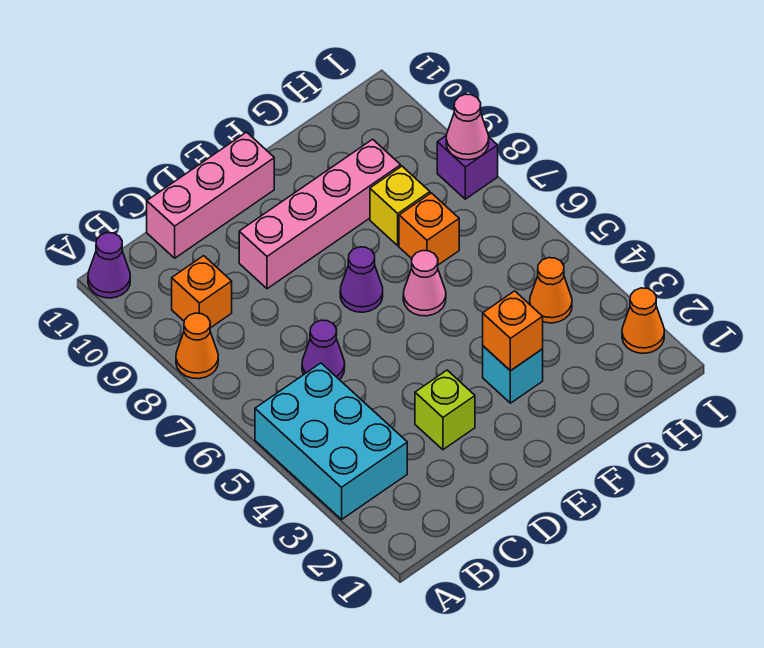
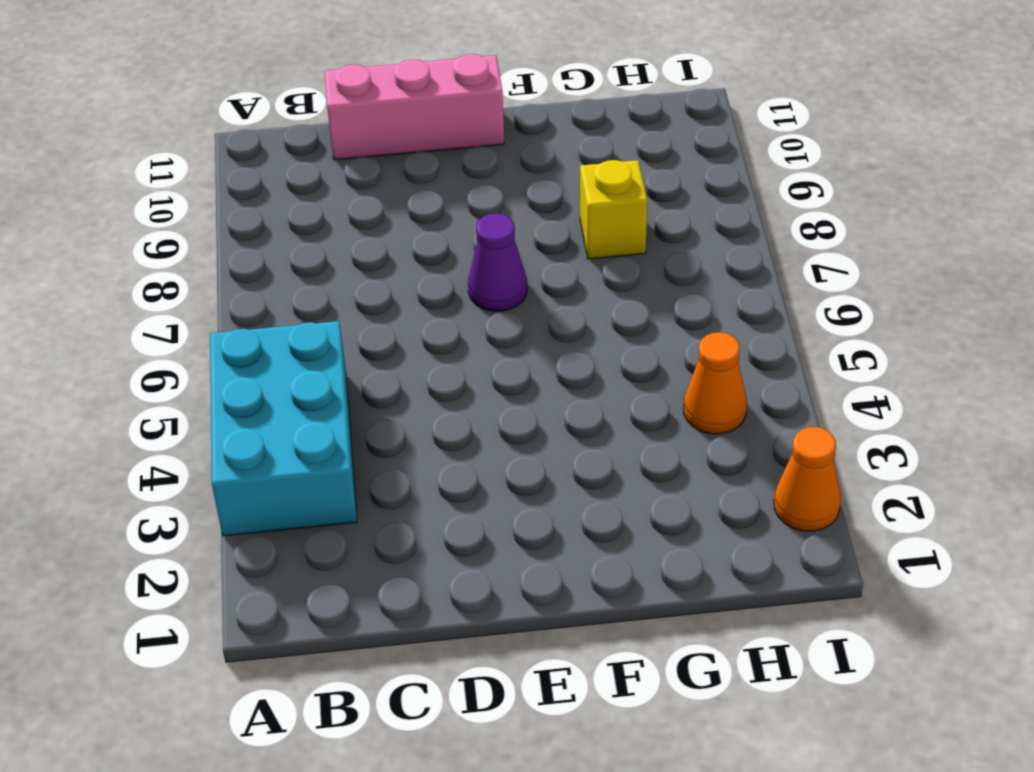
none -> orange cone A8 level 1
none -> purple cone A11 level 1
none -> orange brick B9 level 1

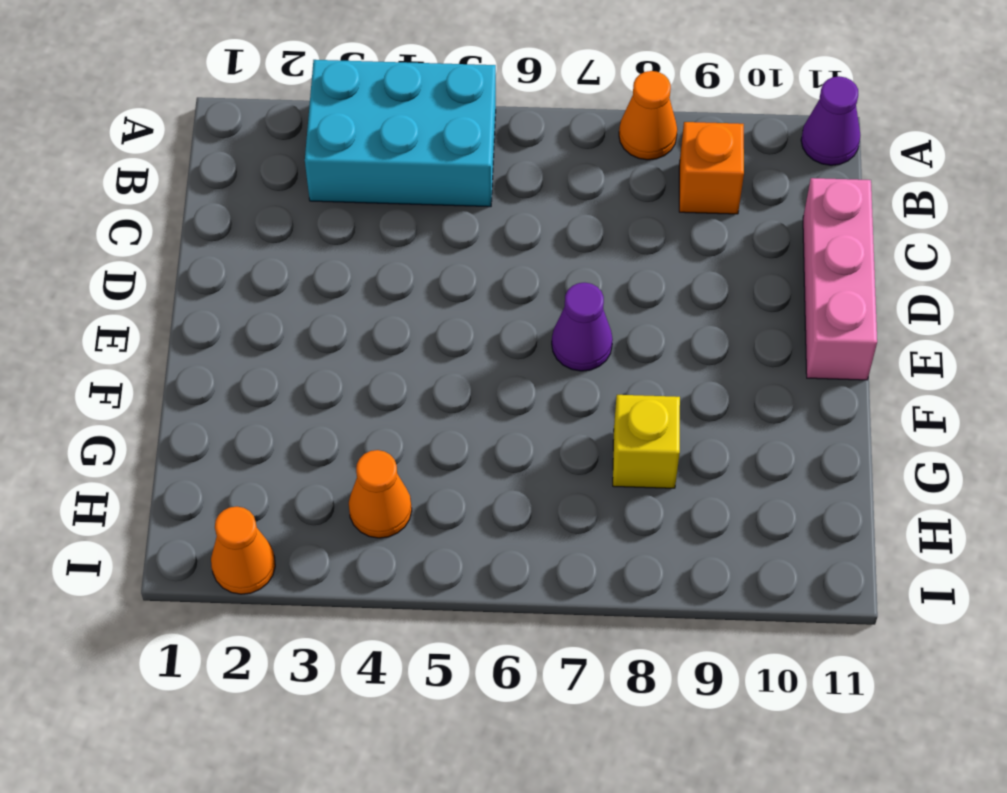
none -> purple cone C6 level 1
none -> lime brick D3 level 1
none -> pink brick D9:G9 level 1

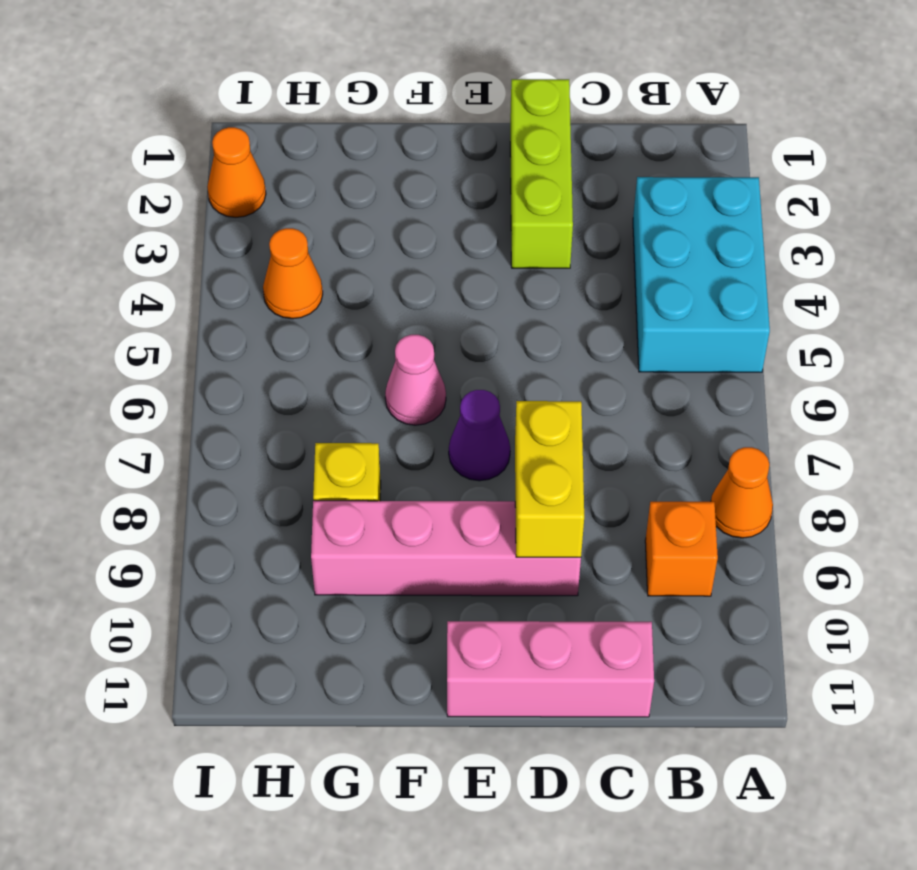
lime brick D1:D3 level 1 -> lime brick D3 level 1
yellow brick D8:D9 level 2 -> none
none -> purple cone A11 level 1
none -> purple cone C6 level 1
none -> cyan brick F3 level 1

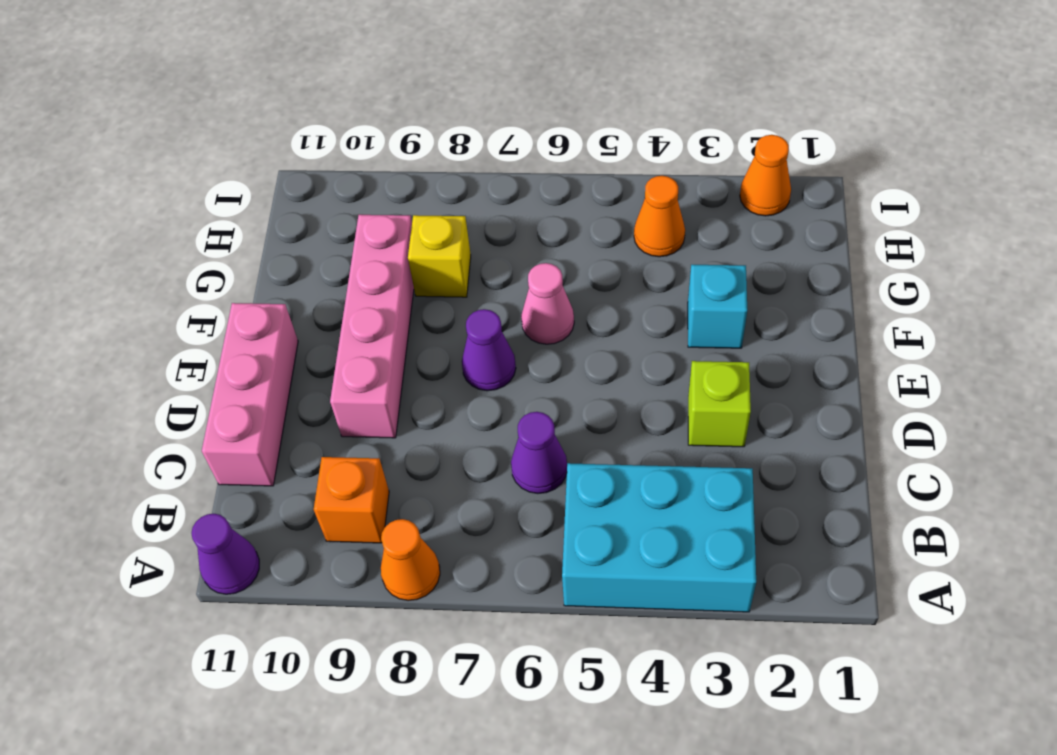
none -> orange brick G7 level 1
none -> purple brick I8 level 1
none -> orange brick F3 level 2

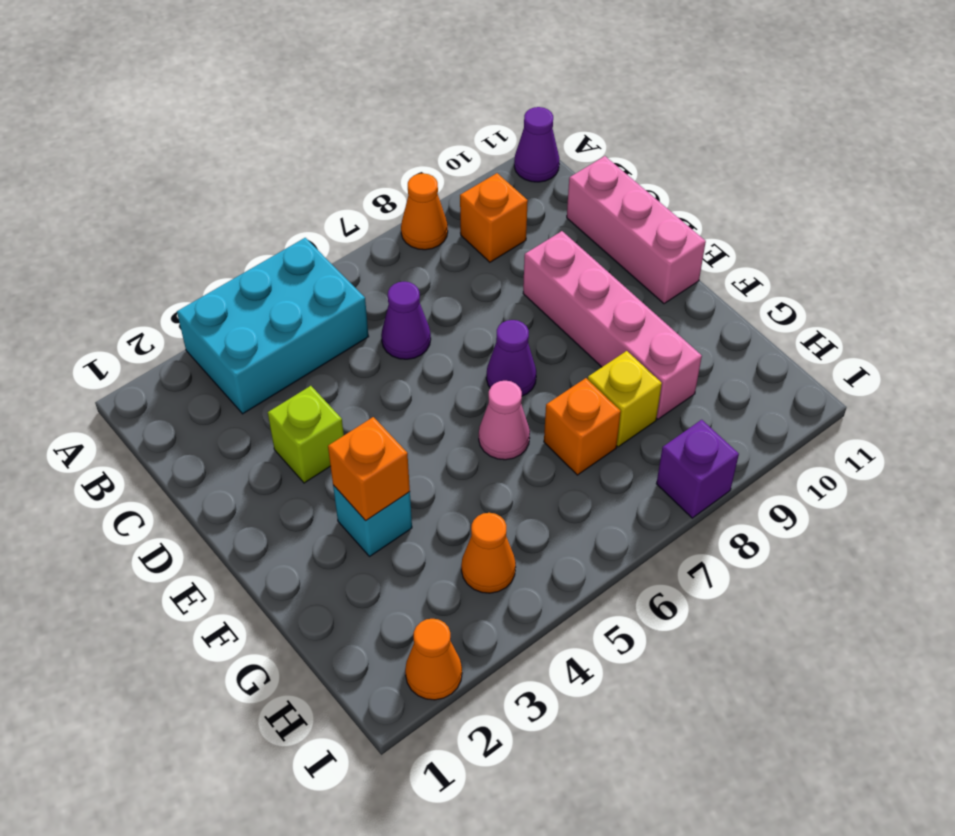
none -> pink cone I8 level 2

